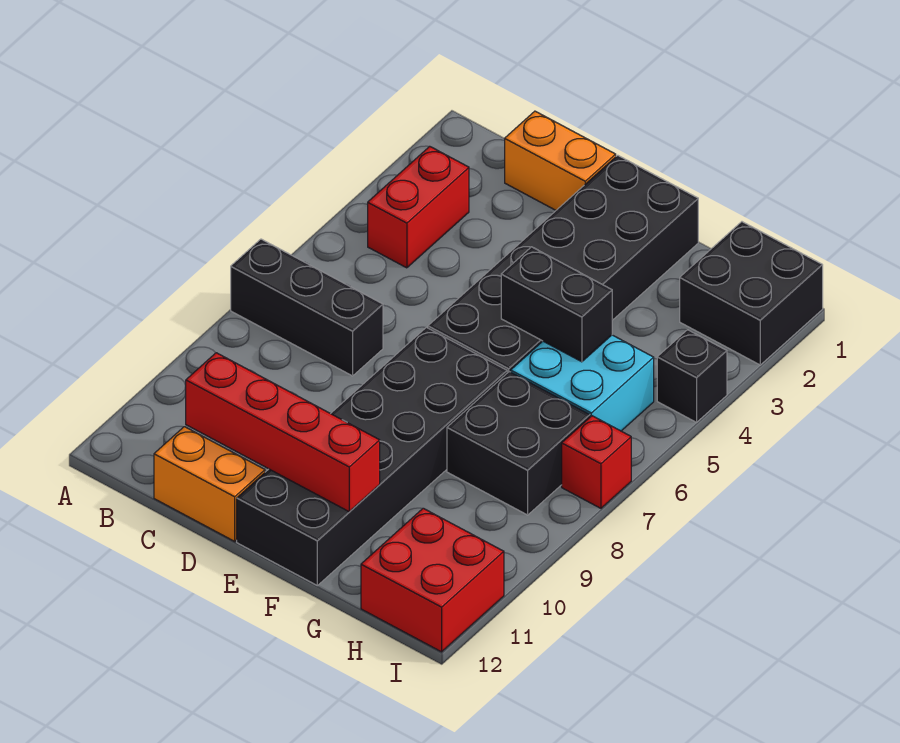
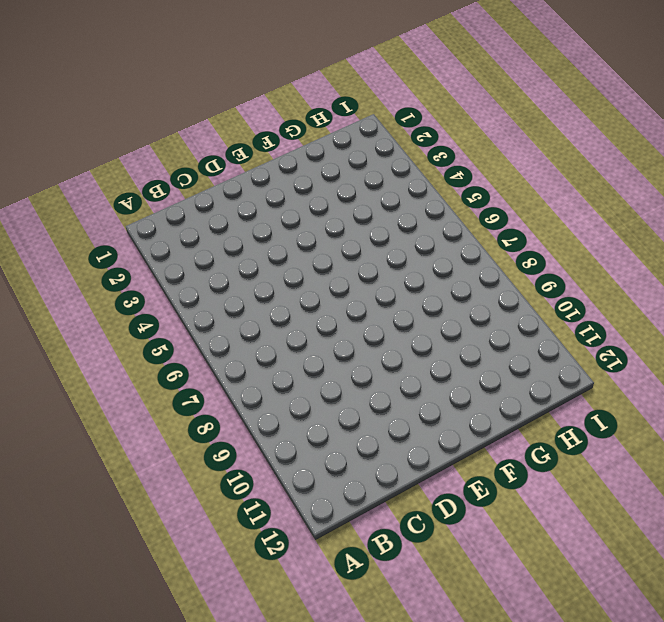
none -> black brick A7:C7 level 1
none -> red brick B3:B4 level 1
none -> orange brick C1:D1 level 1

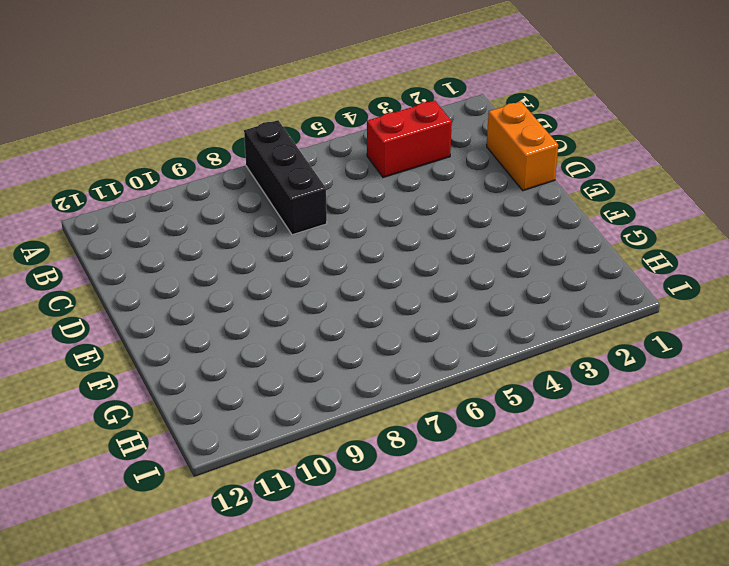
none -> orange brick C12:D12 level 1
none -> black brick E1:F6 level 1
none -> black brick E7:F12 level 1

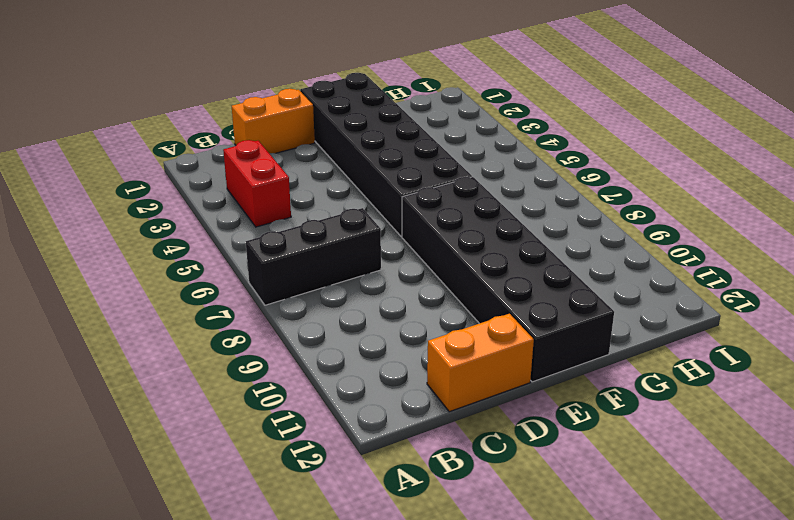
none -> cyan brick G5:H6 level 1
none -> black brick G7:H8 level 1
none -> black brick H1:I2 level 1

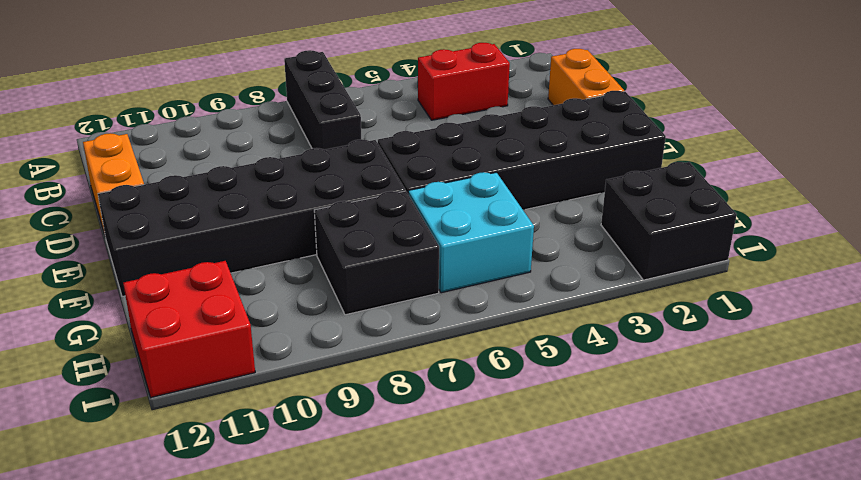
none -> black brick I4 level 1
none -> red brick I7 level 1
none -> red brick C11:F11 level 2

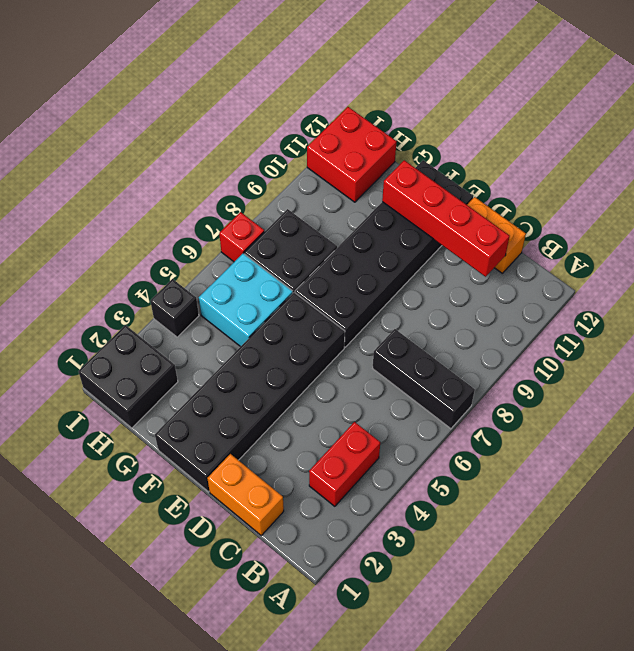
none -> black brick F5:G5 level 2

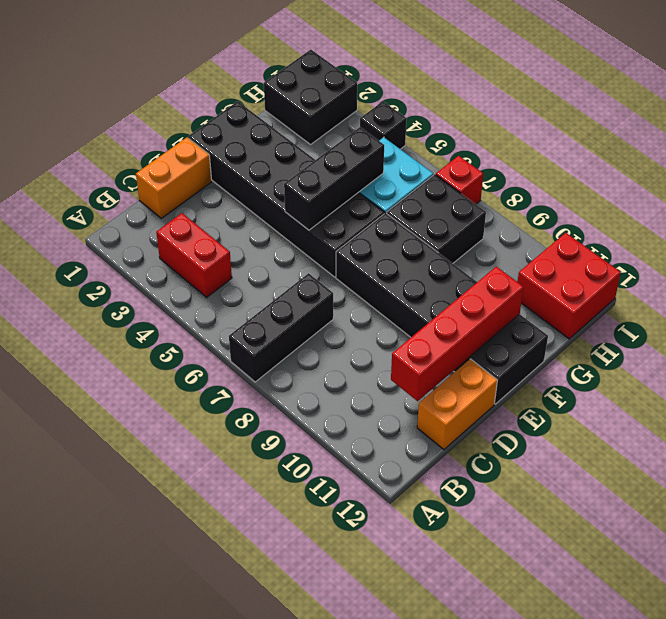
black brick E5:G5 level 2 -> black brick F5:G5 level 2

